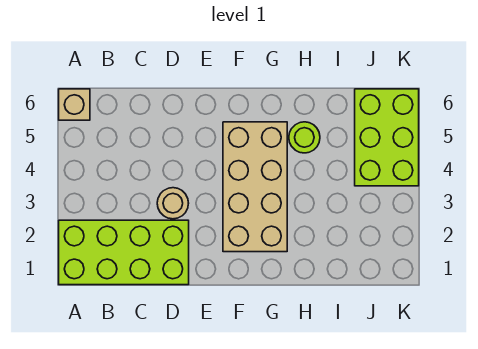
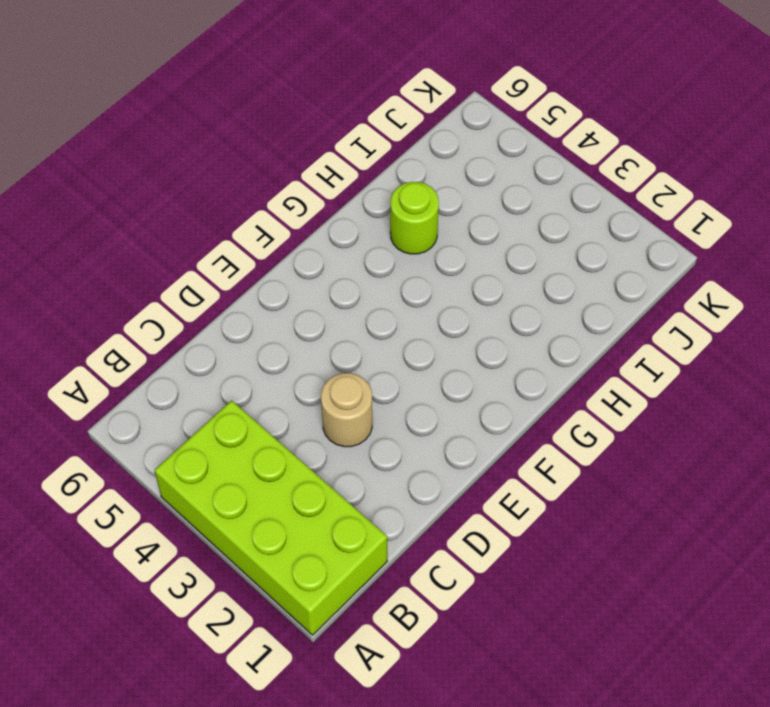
lime brick A1:B4 level 1 -> lime brick A1:D2 level 1
none -> tan brick A6 level 1
none -> tan brick F2:G5 level 1

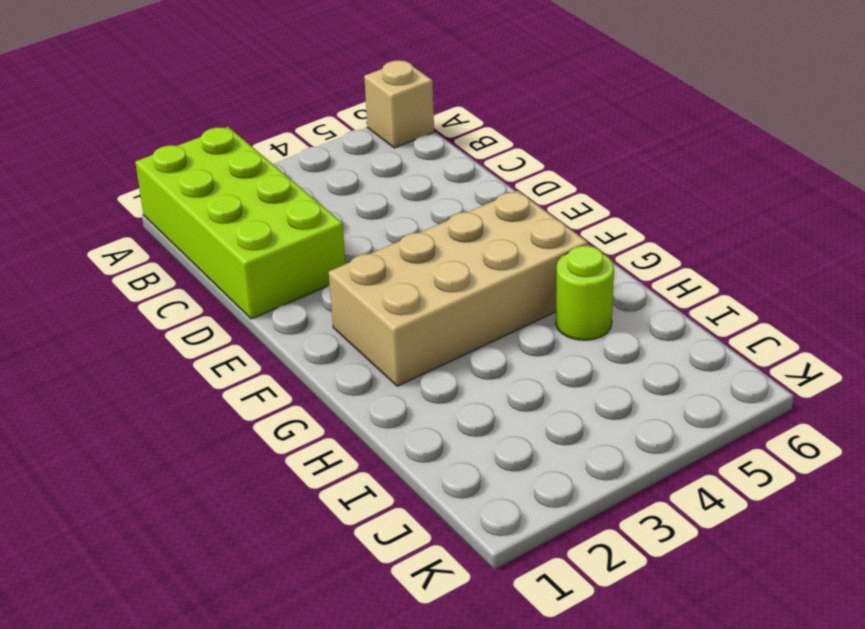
none -> tan round brick D3 level 1
none -> lime brick J4:K6 level 1

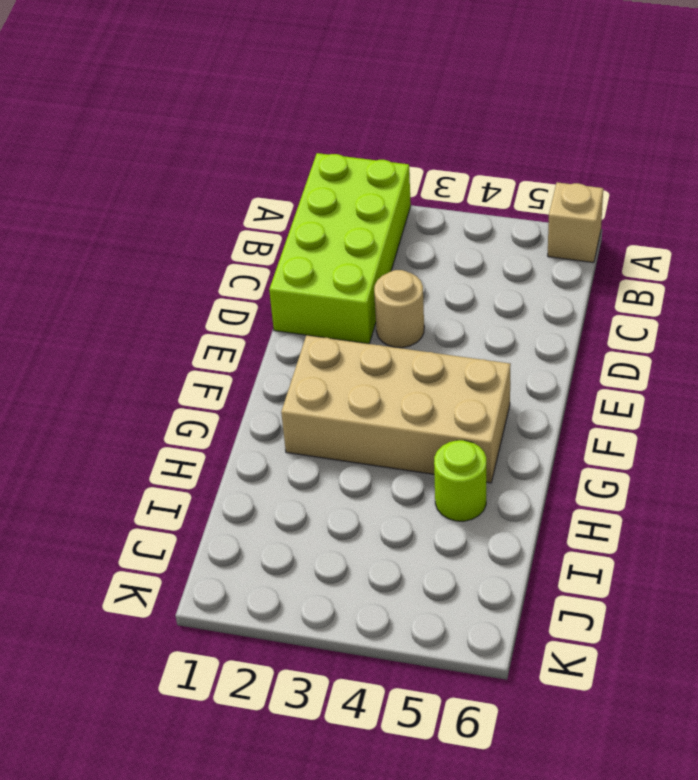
none -> lime brick J4:K6 level 1

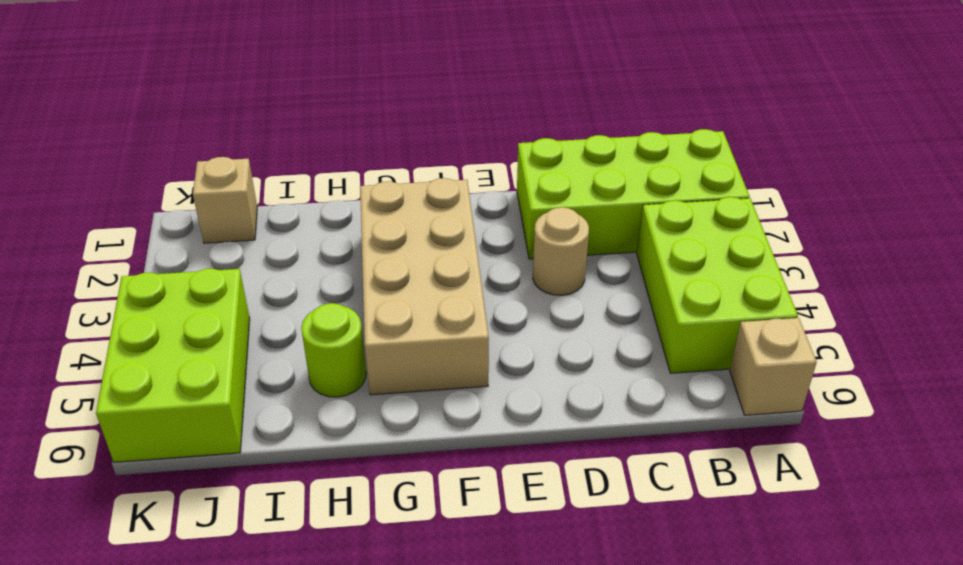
lime brick A3:B5 level 1 -> none
tan brick J1 level 1 -> none

